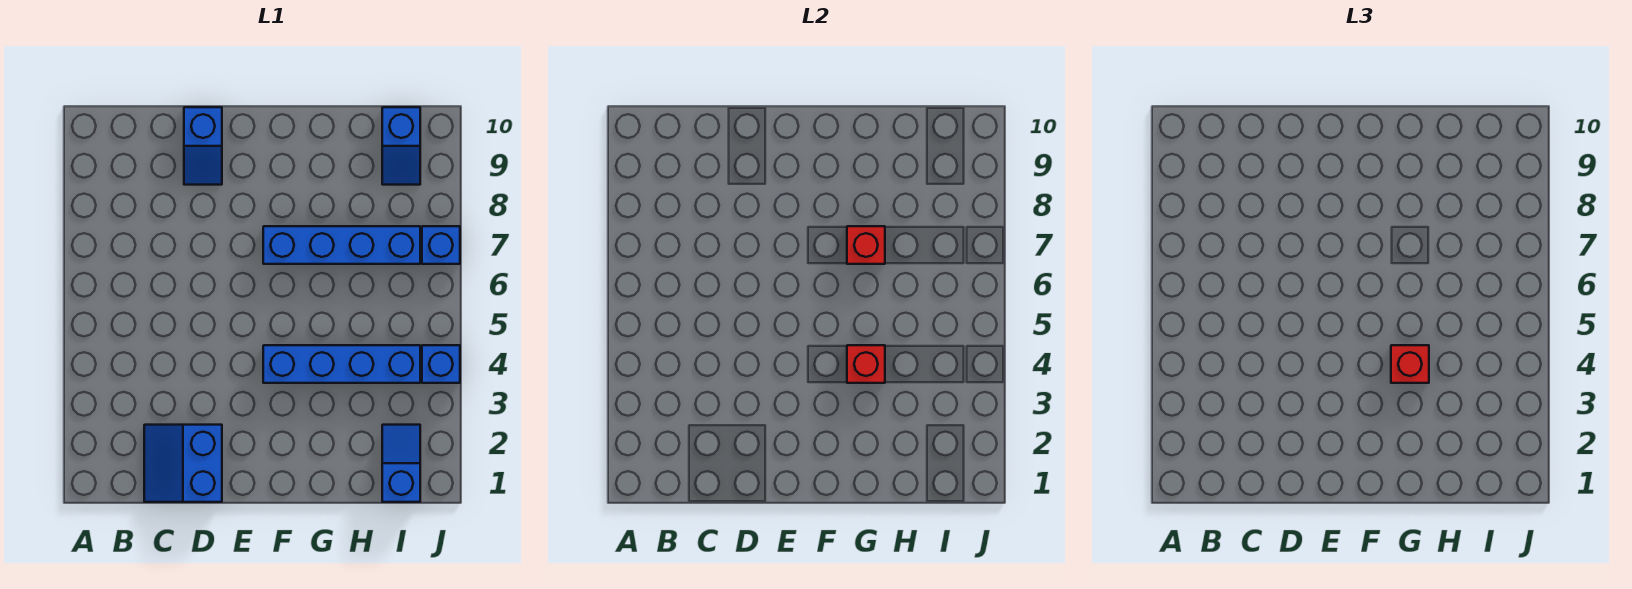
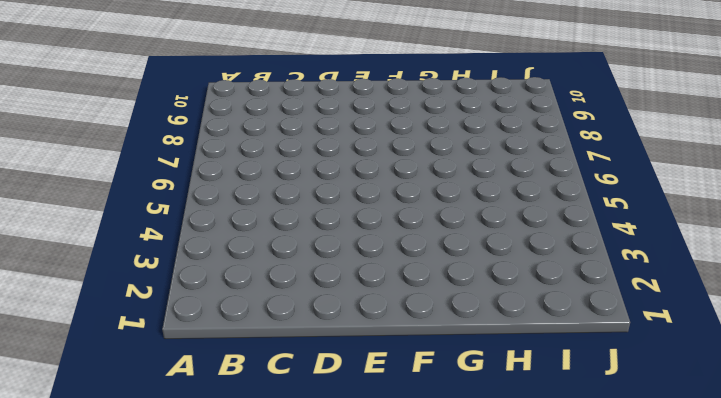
none -> blue slope C1:D2 level 1 top D
none -> blue slope D9:D10 level 1 top 10

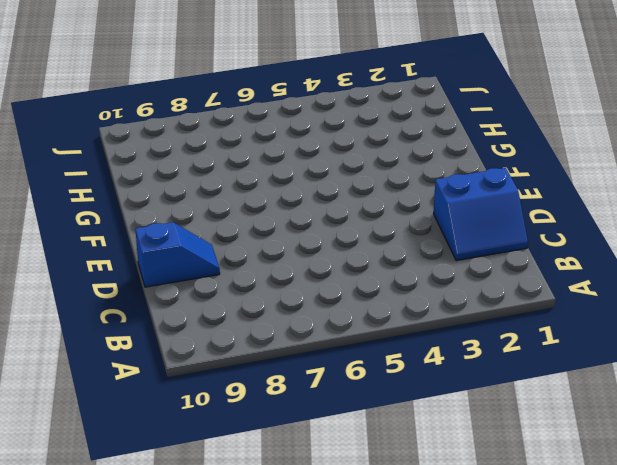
none -> blue brick F4:I4 level 1
none -> blue brick F7:I7 level 1

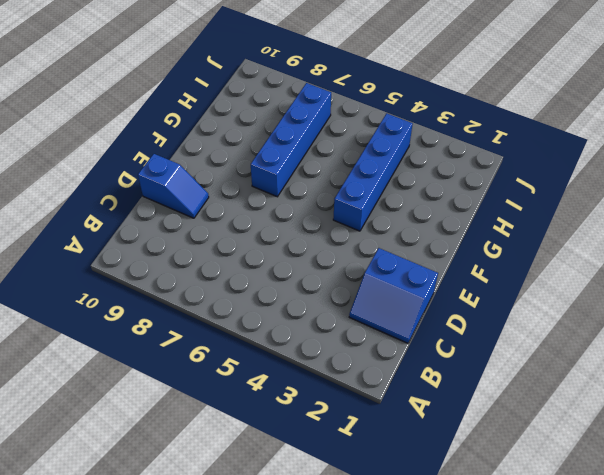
none -> blue slope I1:I2 level 1 top 1
none -> blue slope I9:I10 level 1 top 10

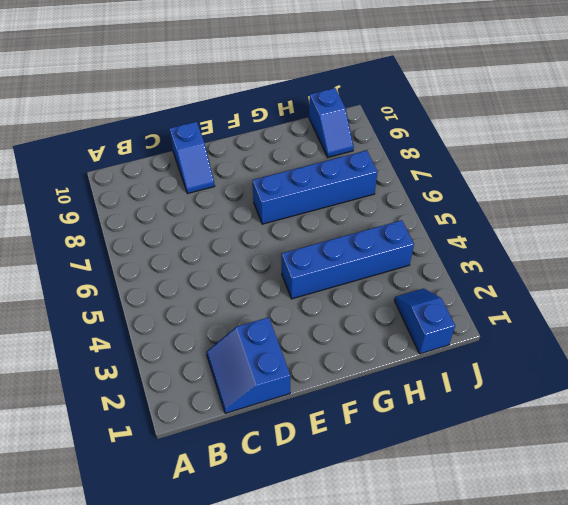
none -> blue brick J4 level 1
none -> blue brick J7 level 1

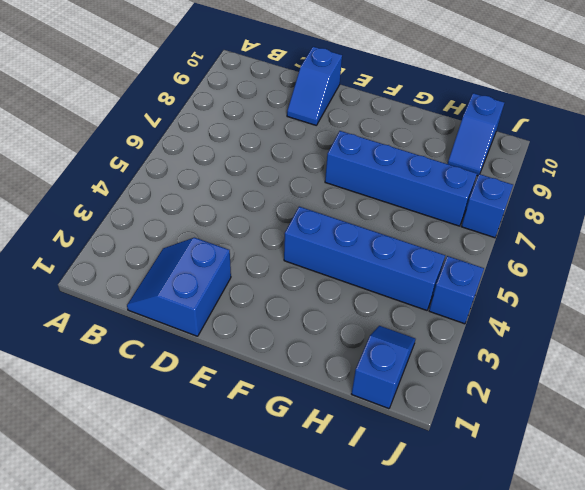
none -> red brick G4 level 2
none -> red brick G7 level 2

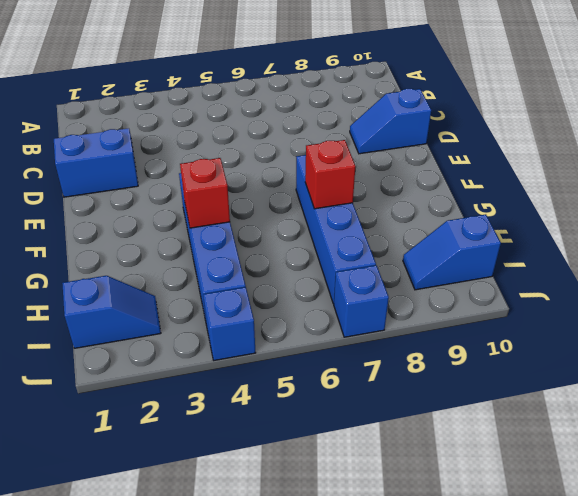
none -> red brick G4 level 3

